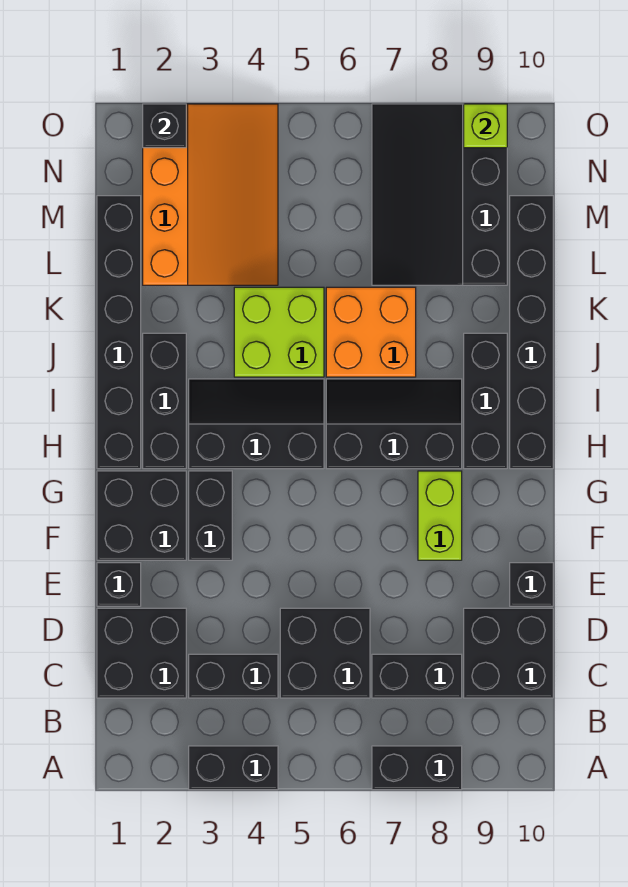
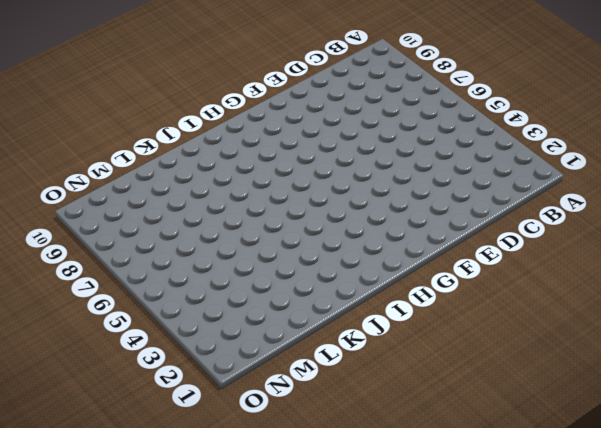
none -> black brick A3:A4 level 1
none -> black brick A7:A8 level 1
none -> black brick C1:D2 level 1

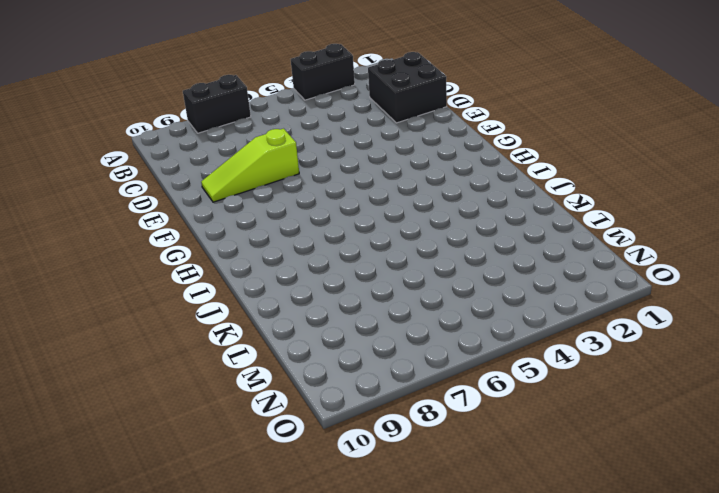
lime slope E7:E9 level 1 top 7 -> none
none -> black brick C3:C4 level 1
none -> black brick C5:D6 level 1
none -> black brick C7:C8 level 1

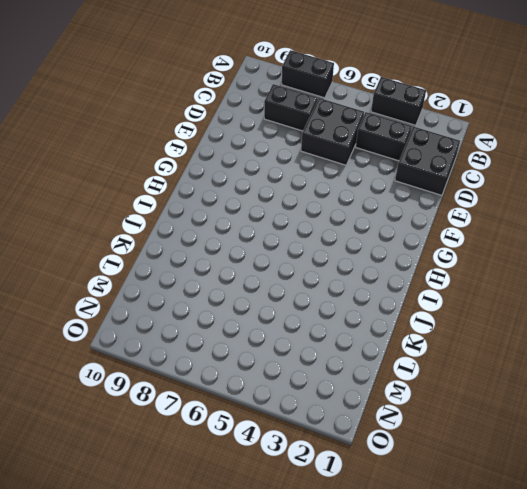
none -> black brick C9:D10 level 1
none -> black brick E1 level 1
none -> black brick E10 level 1

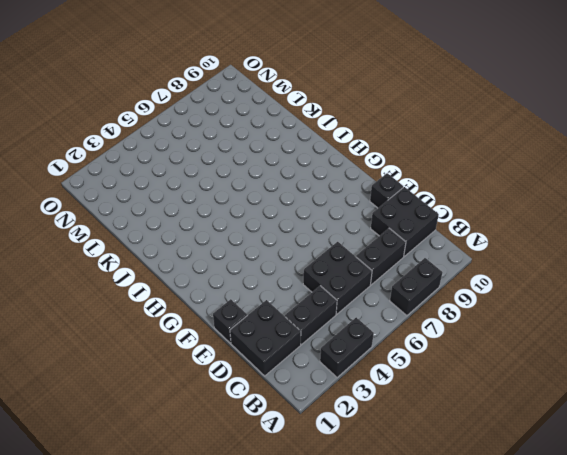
none -> black brick F1:G2 level 1
none -> black brick F3:G3 level 1
none -> lime brick F8:G8 level 1

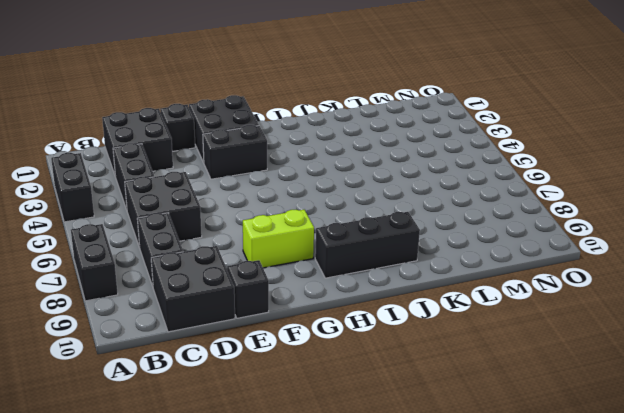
none -> black brick H1:M1 level 1
none -> black brick H2:J2 level 1
none -> black slope H3:I5 level 1 top H

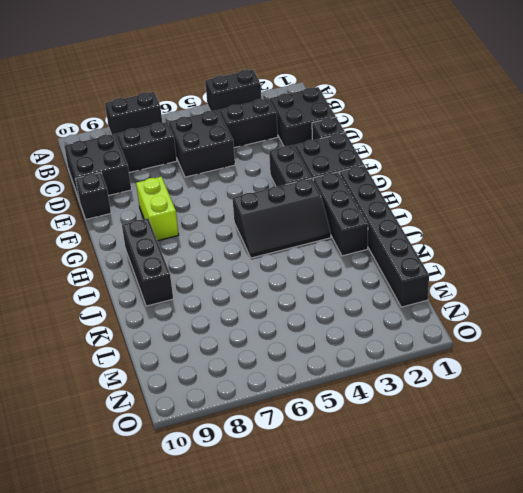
none -> black slope H6:I8 level 1 top H
none -> black brick H10:M10 level 1
none -> lime brick J4:K5 level 1

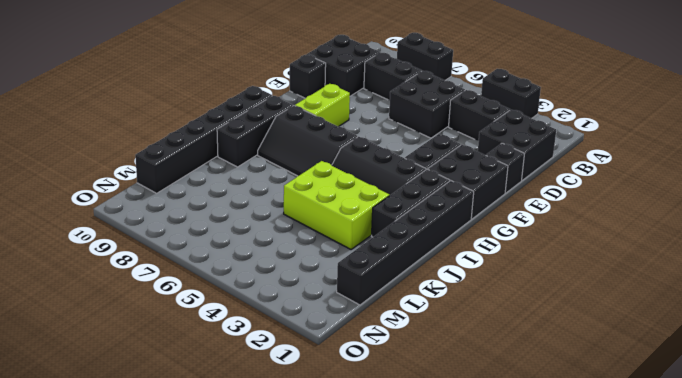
lime brick J3:K5 level 1 -> lime brick J4:K5 level 1
none -> orange brick J6:K7 level 1
none -> orange slope L2:O4 level 1 top 2
none -> black slope L7:O9 level 1 top 9

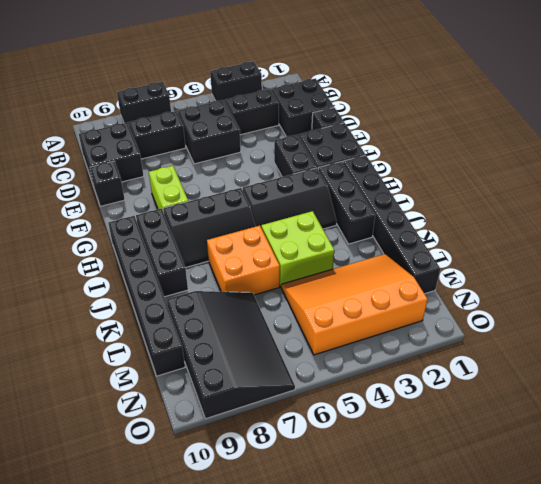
orange slope L2:N5 level 1 top N -> orange slope L2:O4 level 1 top 2
none -> black brick O2 level 2
none -> lime brick O9 level 2

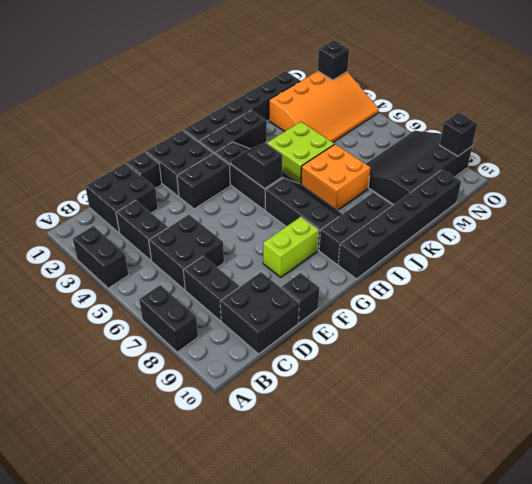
black slope H4:H5 level 2 top 5 -> none
black brick O9 level 2 -> lime brick O9 level 2

